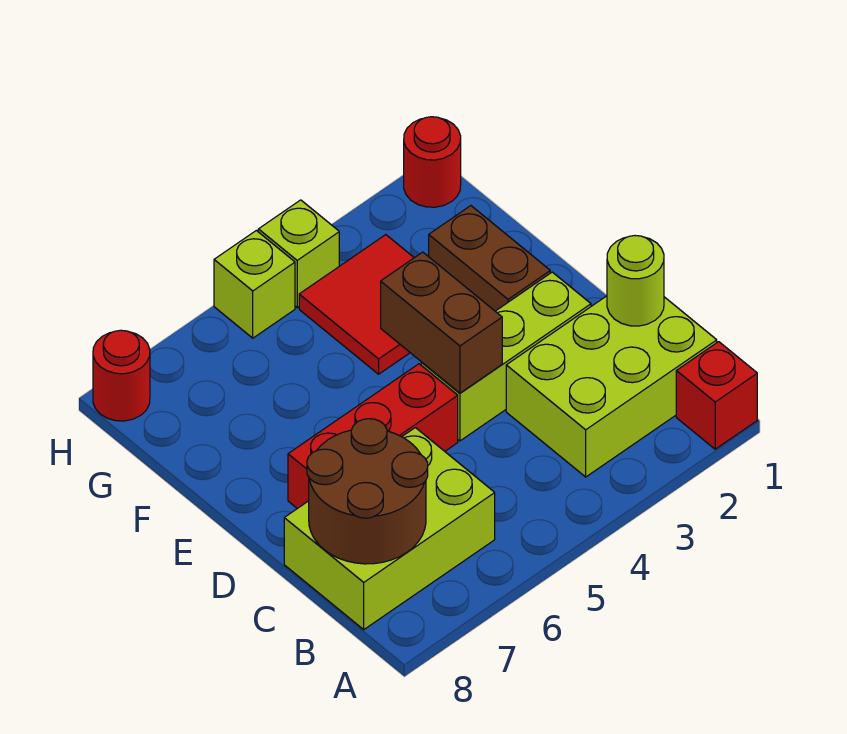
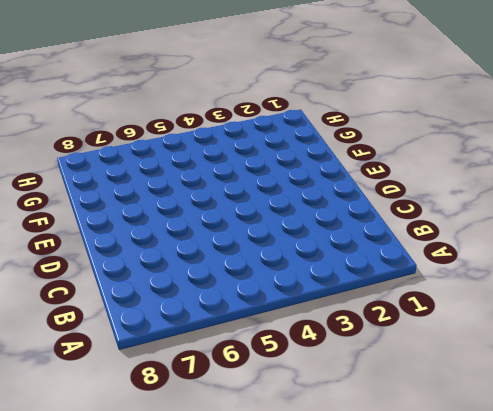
none -> red brick A1 level 1
none -> lime brick B1:C3 level 1
none -> lime brick B6:C8 level 1

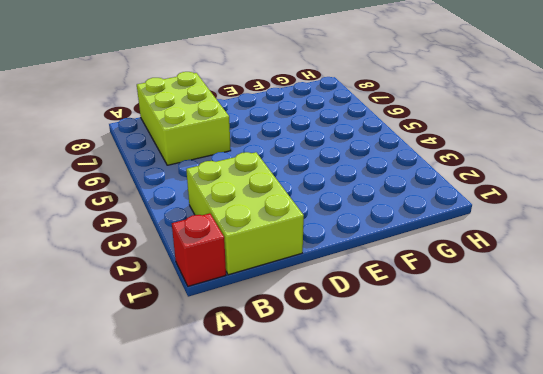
none -> lime brick D2:D4 level 1
none -> red brick D5:D7 level 1
none -> brown brick E2:F2 level 1

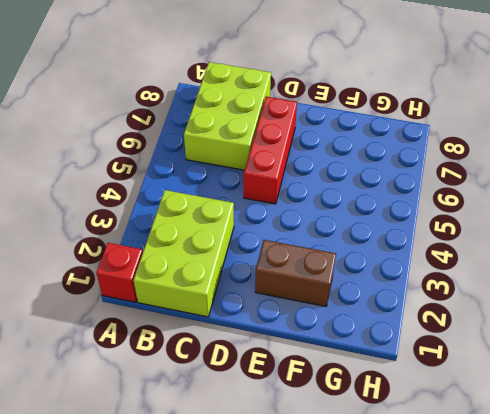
none -> lime brick D2:D4 level 1
none -> red tile F3:G4 level 1
none -> red round brick H1 level 1

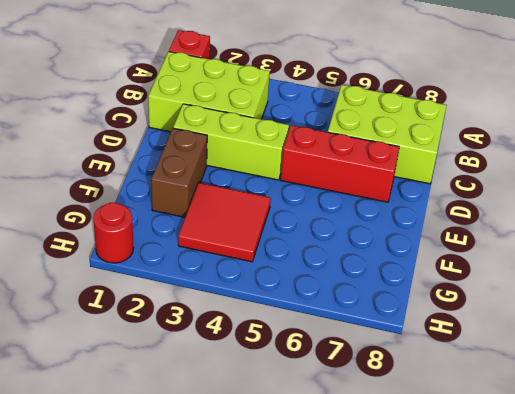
none -> lime brick H4 level 1
none -> lime brick H5 level 1
none -> red round brick H8 level 1

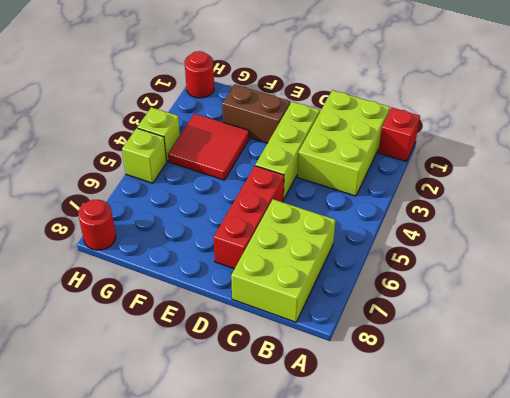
none -> brown round brick B7:C8 level 2
none -> lime round brick C1 level 2
none -> brown brick D4:E4 level 2

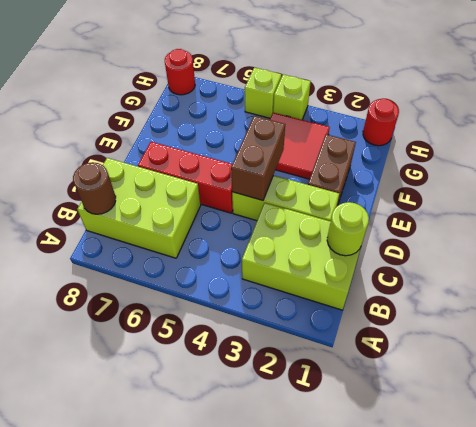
brown round brick B8 level 2 -> brown round brick B7:C8 level 2
none -> red brick A1 level 1

